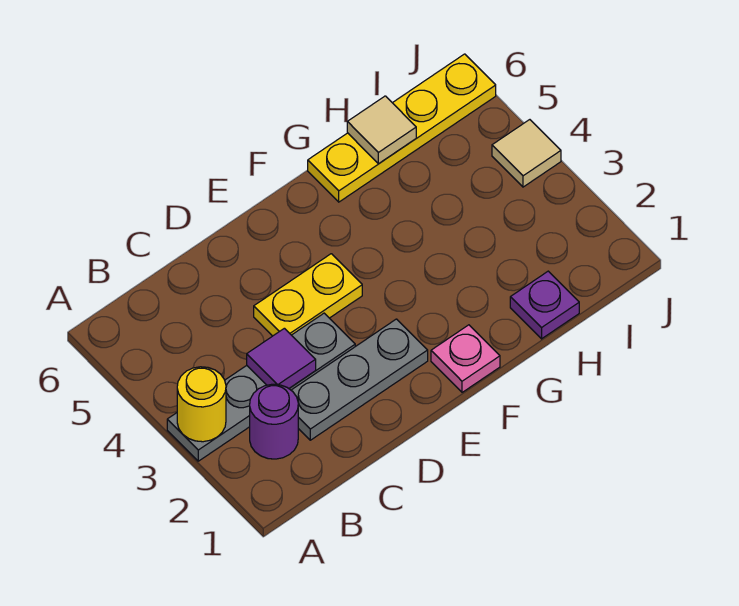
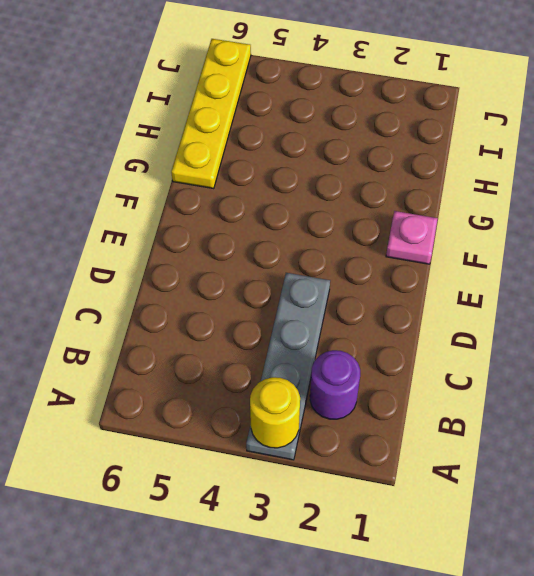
none -> grey plate C2:E2 level 1
none -> yellow plate D4:E4 level 1

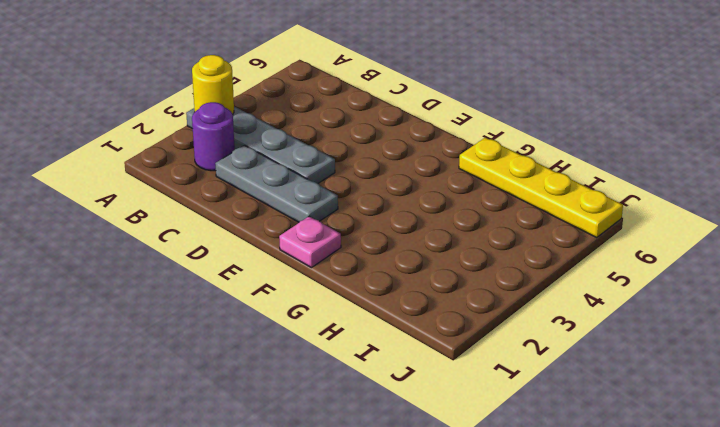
none -> yellow plate D4:E4 level 1
none -> purple plate H1 level 1

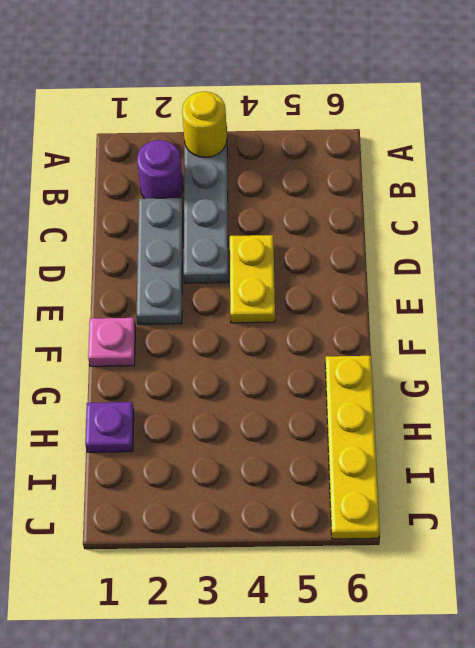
none -> tan tile J4 level 1
none -> purple tile C3 level 2

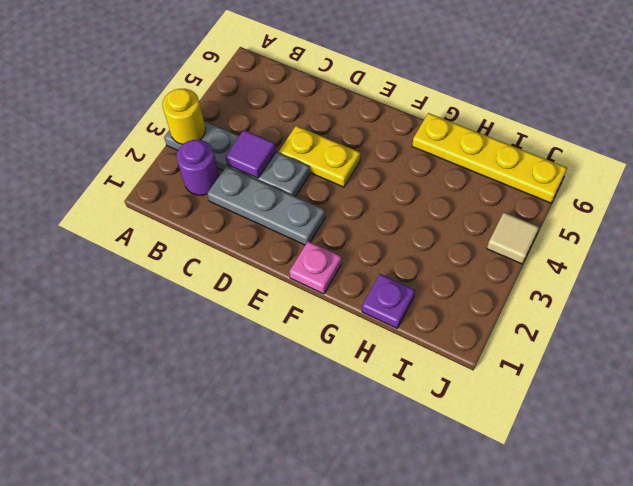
none -> tan tile H6 level 2

